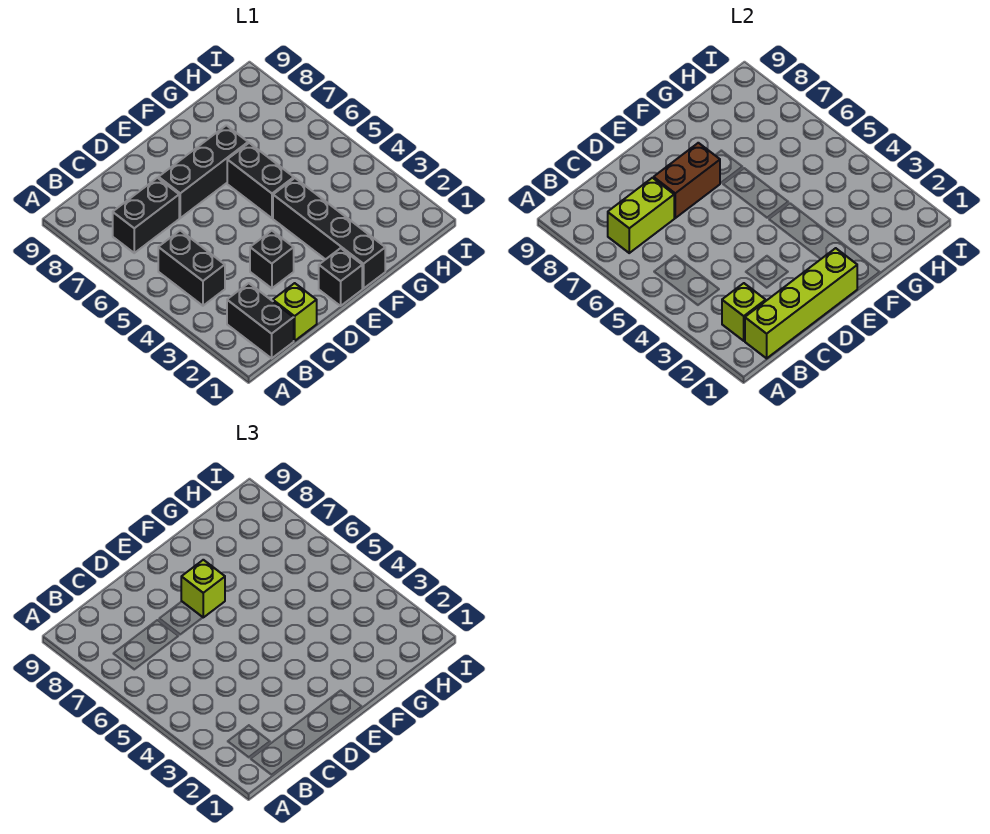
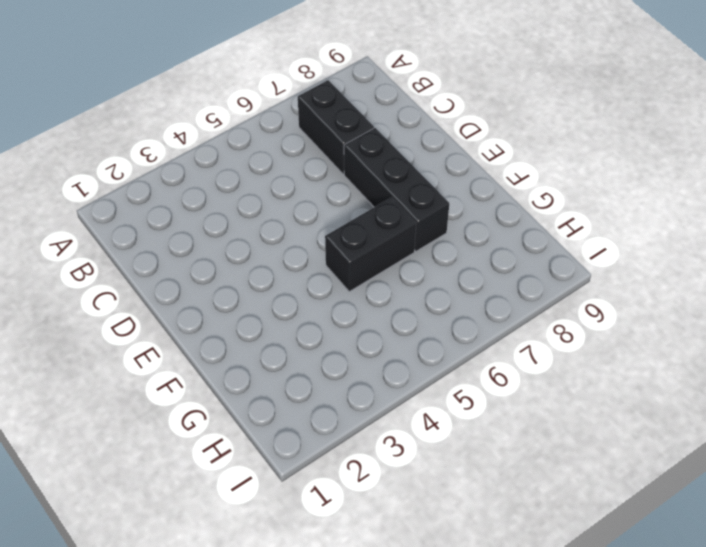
none -> black brick B1:B2 level 1
none -> black brick B4:B5 level 1
none -> lime brick C1 level 1

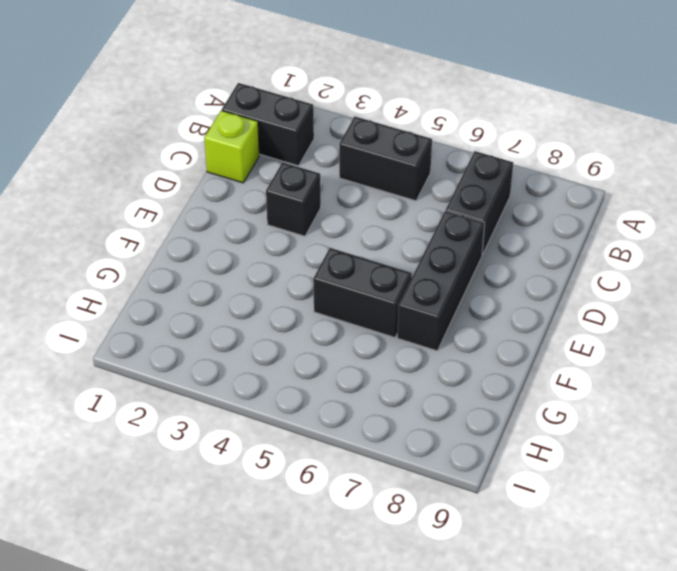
none -> black brick E1 level 1
none -> black brick F1:F4 level 1
none -> lime brick B1:E1 level 2

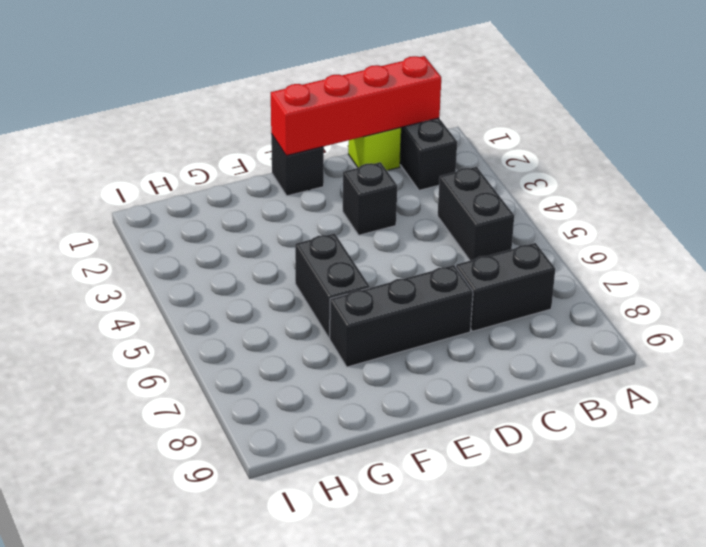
red brick B1:E1 level 2 -> lime brick B1:E1 level 2
none -> black brick F1:F4 level 1
none -> lime brick B2 level 2
none -> lime brick B7:C7 level 2

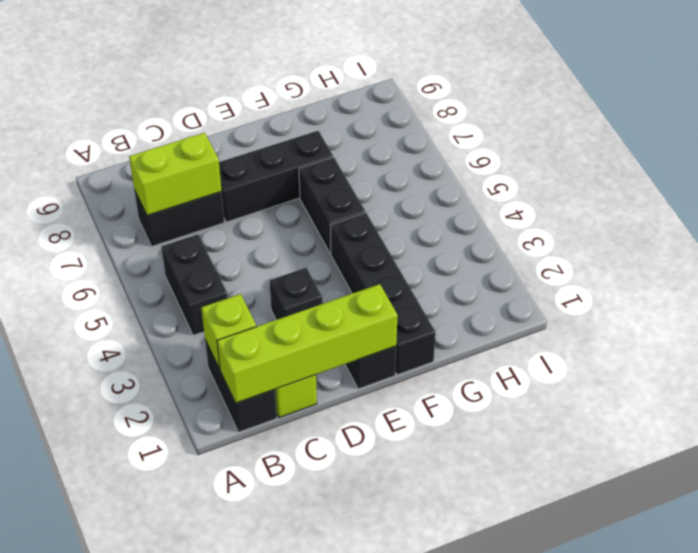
none -> brown brick D7:E7 level 2
none -> lime brick E7 level 3

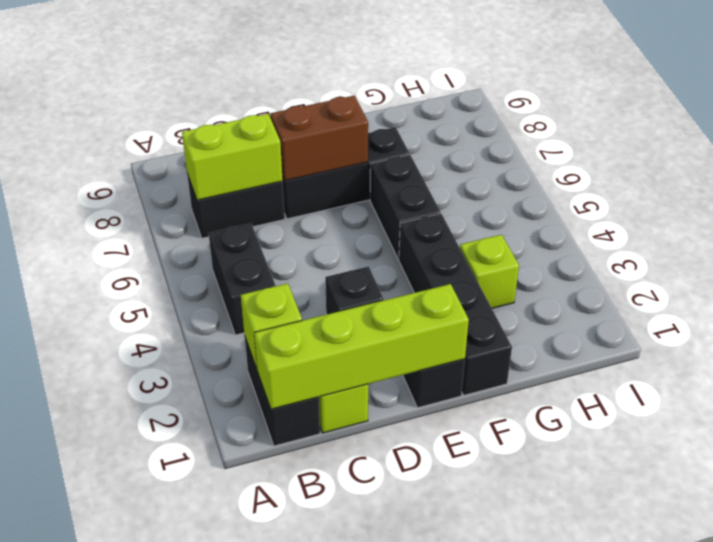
lime brick G3 level 1 -> lime brick E7 level 3

